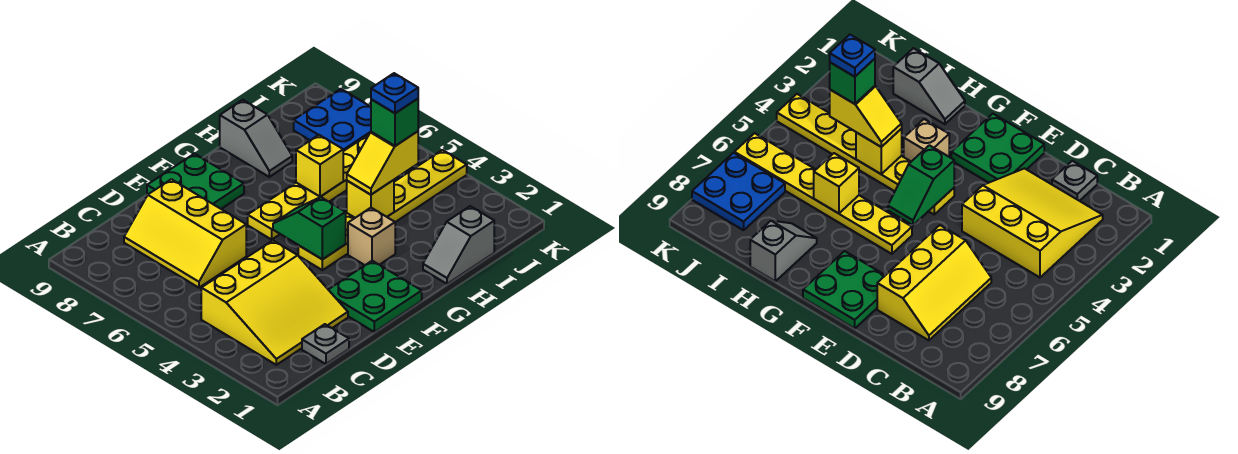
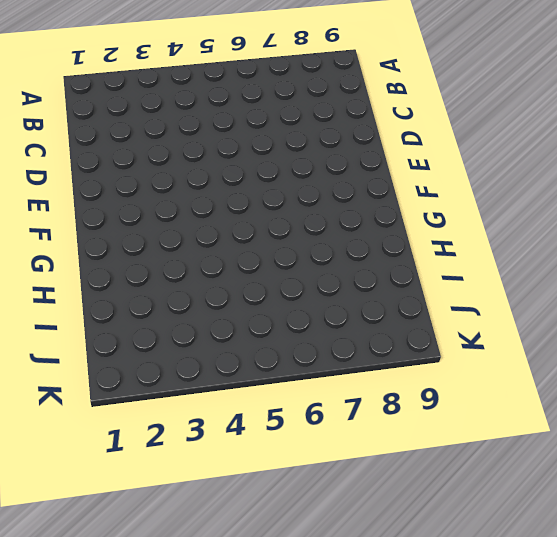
none -> yellow slope B2:D4 level 1 top 4
none -> grey plate C1 level 1
none -> yellow slope C6:D8 level 1 top D

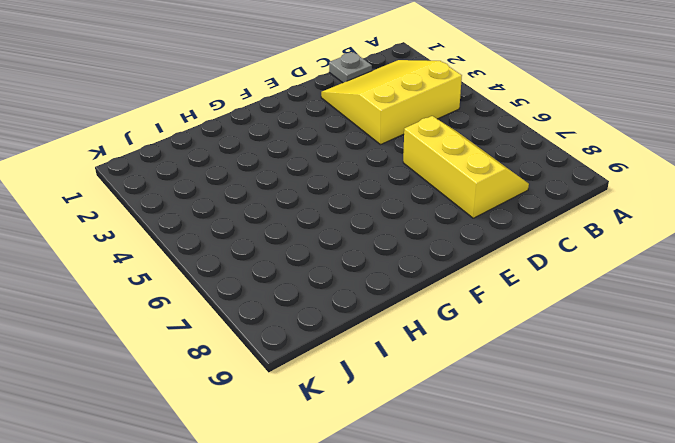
none -> green plate E1:F2 level 1
none -> green plate E8:F9 level 1
none -> yellow plate F4:K4 level 1

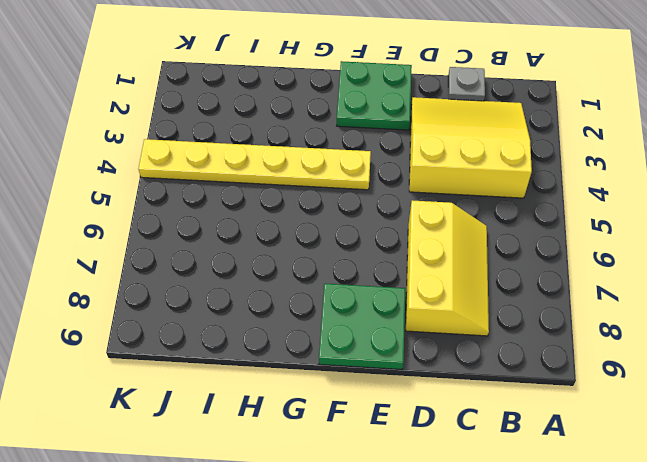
none -> yellow plate F6:K6 level 1
none -> tan brick G3 level 1
none -> grey slope H1:I1 level 1 top I

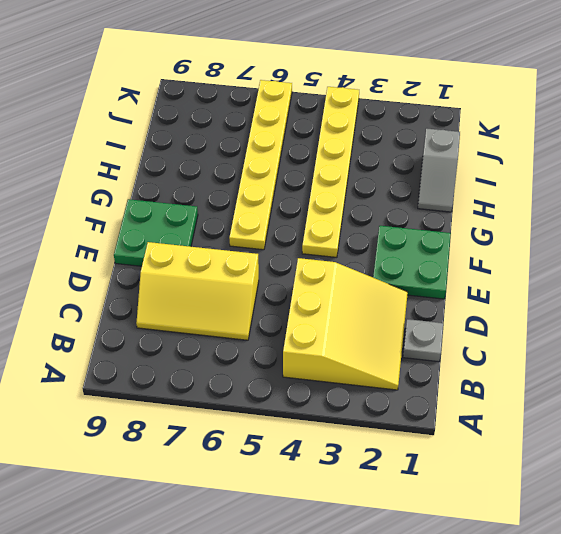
none -> tan brick G3 level 1
none -> grey slope H8:H9 level 1 top 9
none -> blue plate J7:K8 level 1

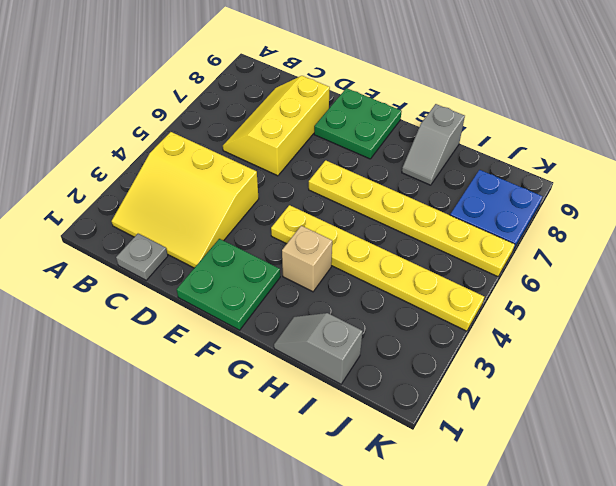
none -> green slope F4:F5 level 2 top 4
none -> yellow brick H4 level 2
none -> yellow brick H6 level 2

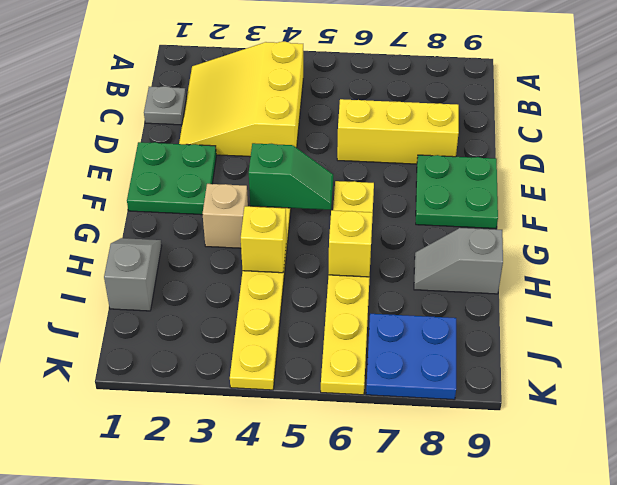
none -> yellow slope H4:I4 level 3 top I
none -> green brick I4 level 4
none -> blue plate I4 level 5

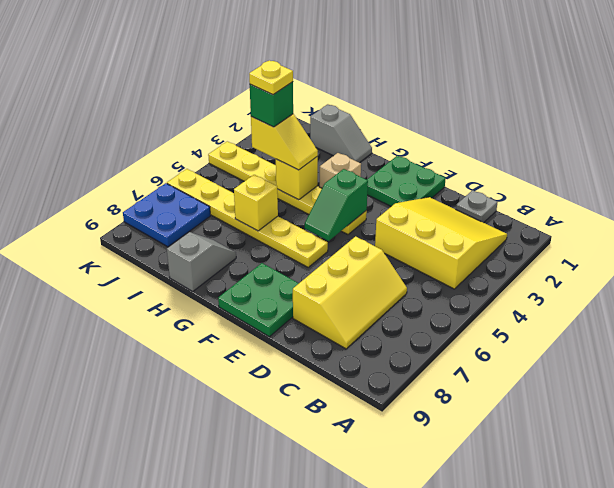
yellow plate I4 level 5 -> blue plate I4 level 5

